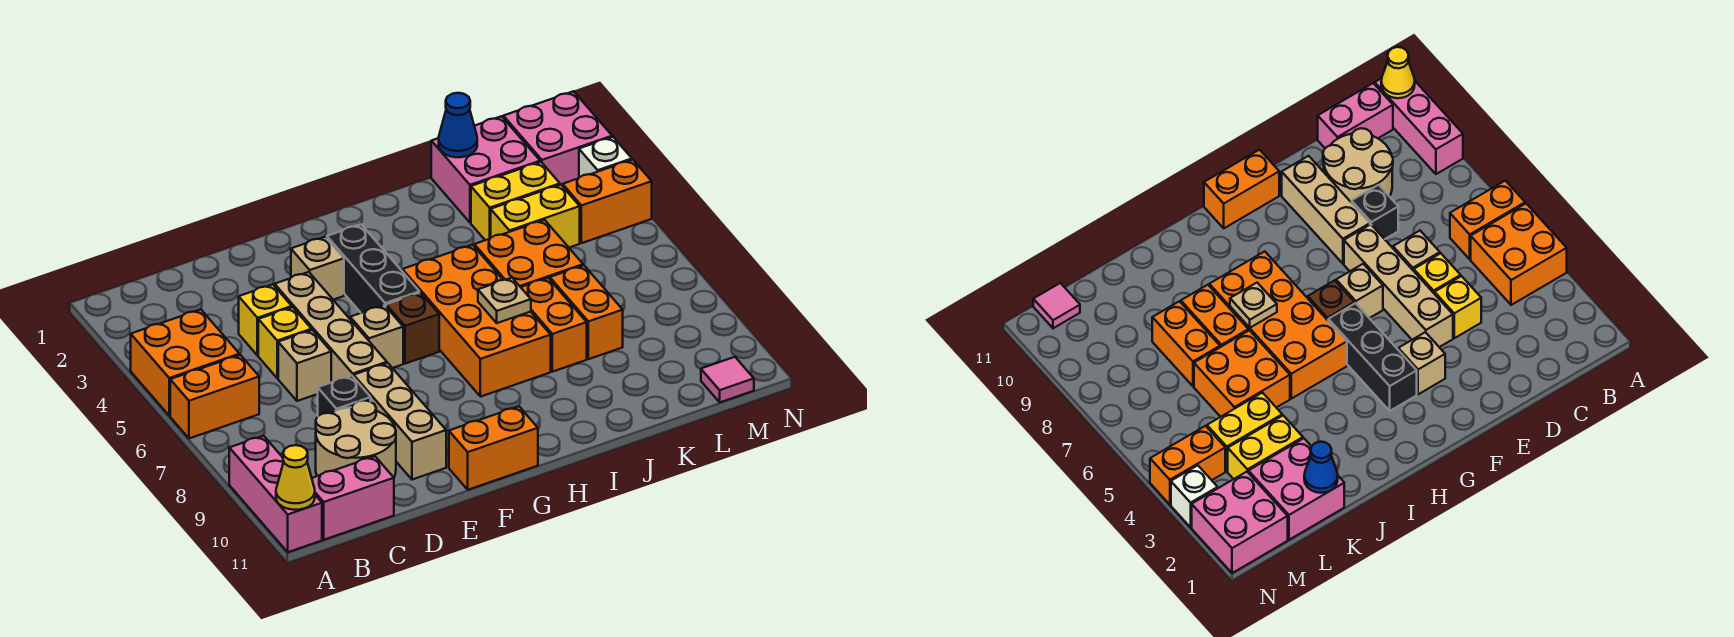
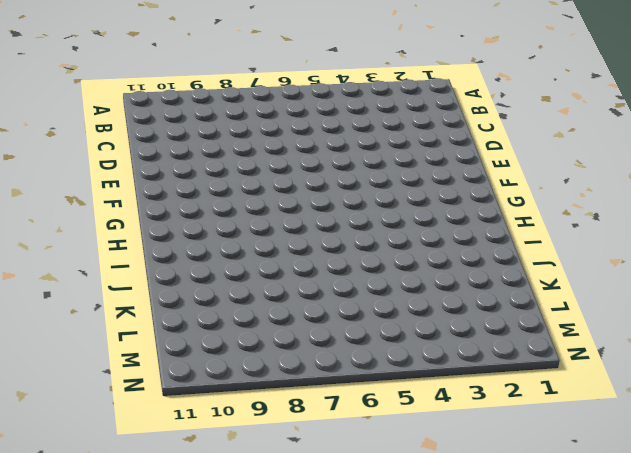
none -> orange brick A4:B5 level 1
none -> orange brick A6:B6 level 1
none -> pink brick A9:A11 level 1
none -> pink brick B11:C11 level 1

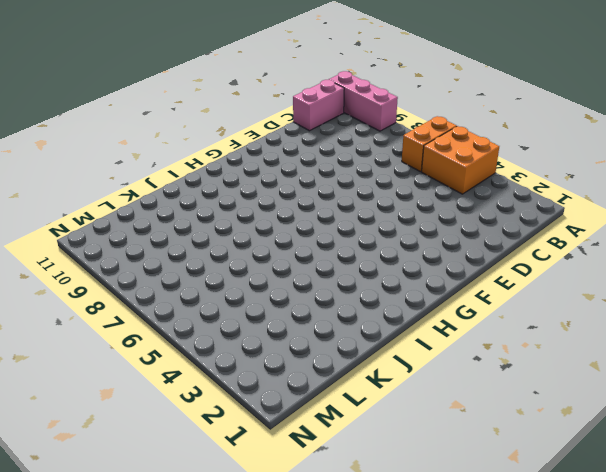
none -> tan round brick C9:D10 level 1
none -> yellow brick D4 level 1
none -> yellow brick D5 level 1
none -> tan brick D6 level 1

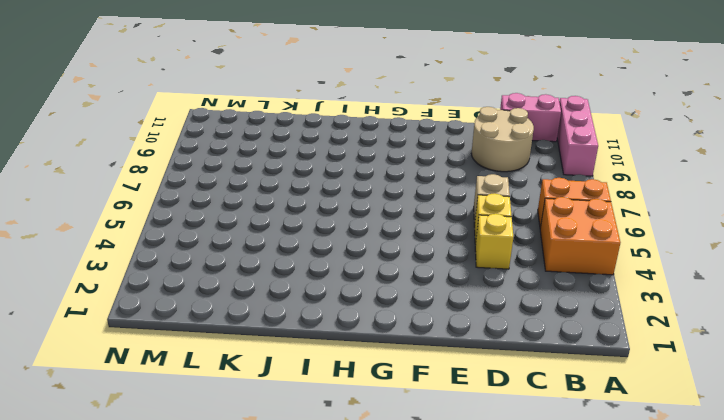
none -> black brick D8 level 1
none -> tan brick E4:E7 level 1
none -> tan brick E8:E10 level 1
none -> tan brick F3 level 1

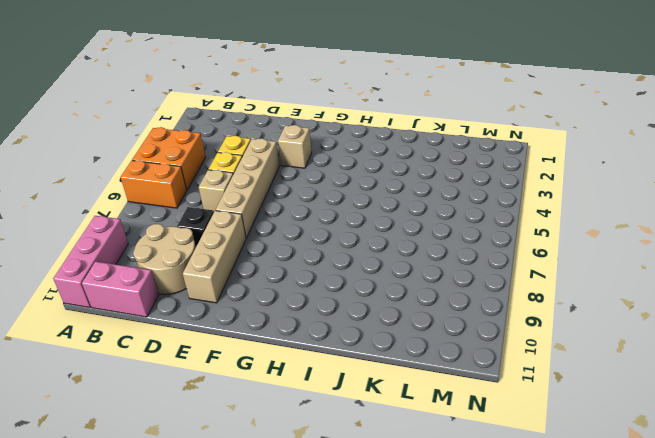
none -> tan brick F6 level 1
none -> orange brick F11:G11 level 1
none -> black brick G3:G5 level 1
none -> brown brick G6 level 1

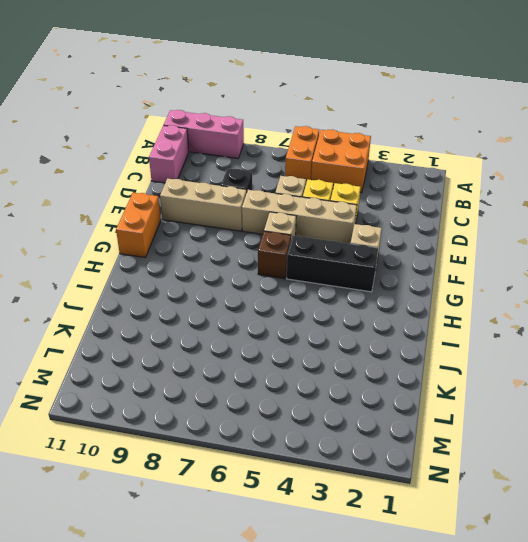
none -> tan round brick C9:D10 level 1
none -> orange brick H5:I8 level 1
none -> orange brick J5:K6 level 1
none -> orange brick J7:J8 level 1

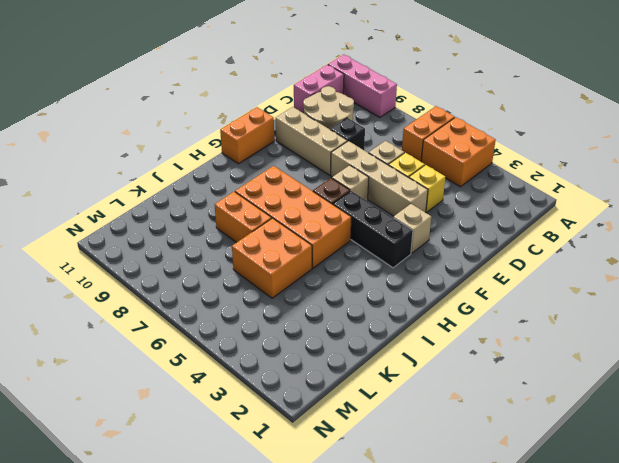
none -> pink brick K1:L2 level 1
none -> yellow brick K3:L3 level 1
none -> yellow brick K4:L4 level 1
none -> orange brick K7:K8 level 1

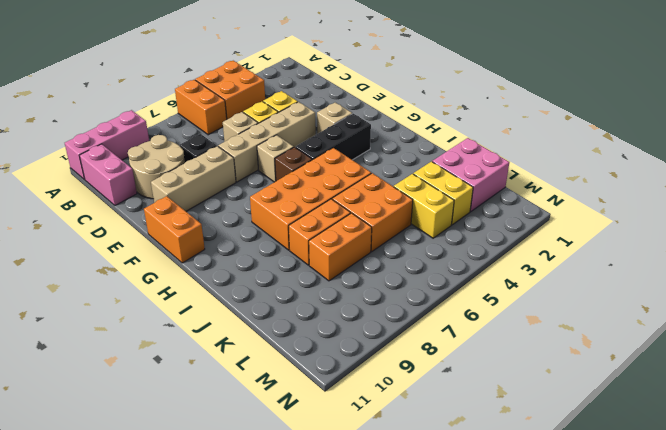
none -> pink brick M1:N2 level 1
none -> orange brick M4:N4 level 1
none -> pink tile M11 level 1
none -> white brick N3 level 1

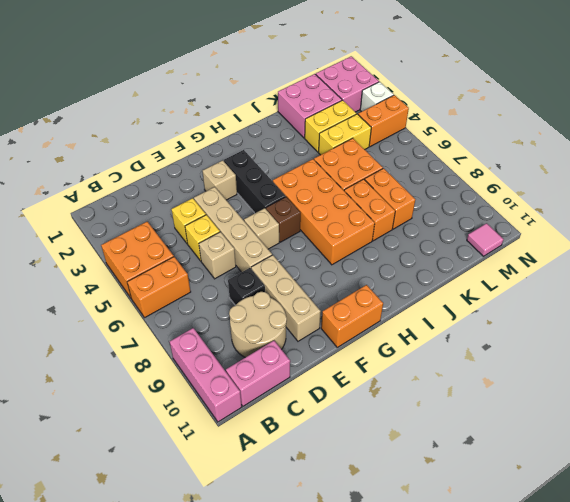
none -> yellow cone A11 level 2
none -> tan plate I7 level 2
none -> blue cone K1 level 2

